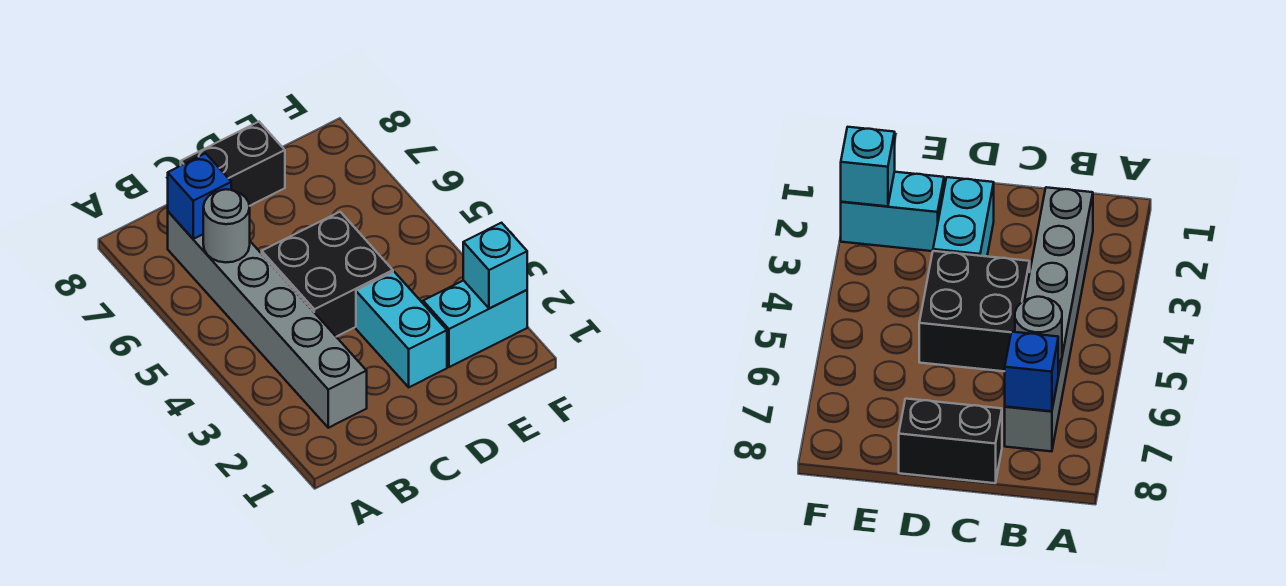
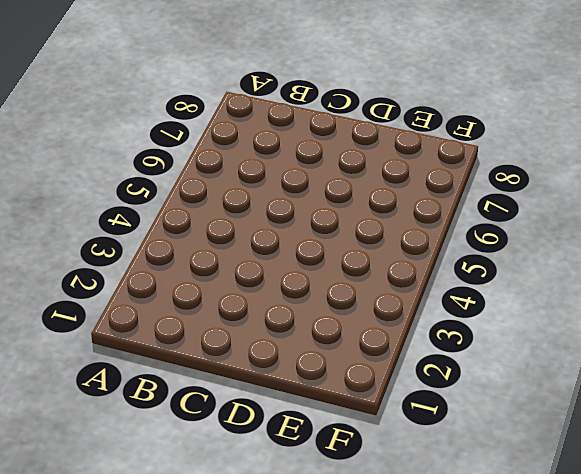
none -> grey brick B2:B7 level 1
none -> black brick C4:D5 level 1

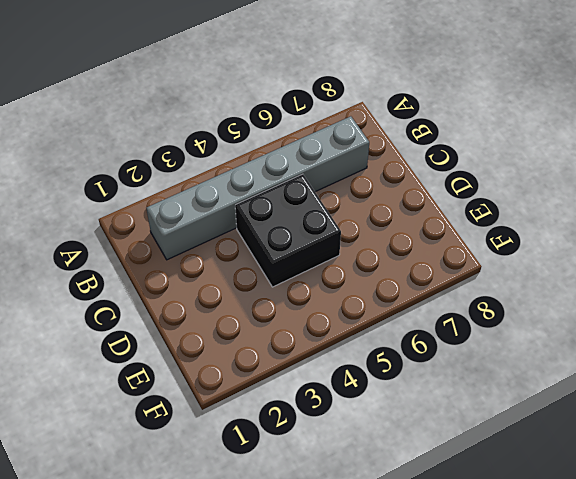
none -> black brick C8:D8 level 1
none -> cyan brick D2:D3 level 1

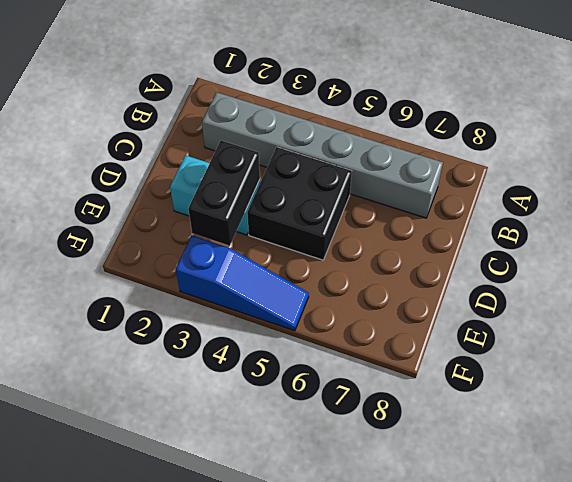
black brick D3:E3 level 2 -> black brick C8:D8 level 1
blue slope F3:F5 level 1 top 3 -> none
none -> cyan brick E2:F2 level 1
none -> grey round brick B6 level 2

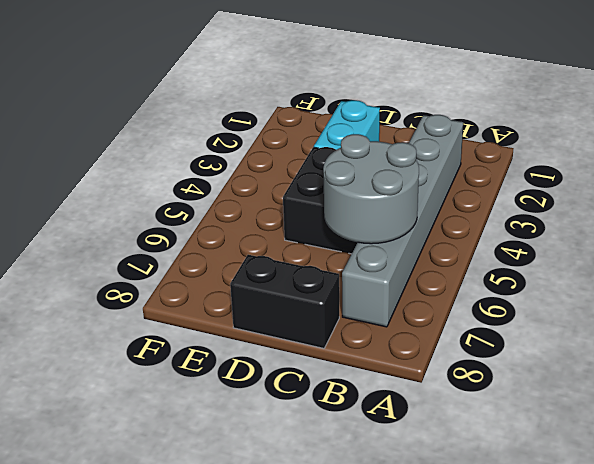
grey round brick B5:C6 level 2 -> grey round brick B6 level 2
none -> cyan brick E2:F2 level 1
none -> blue brick B7 level 2

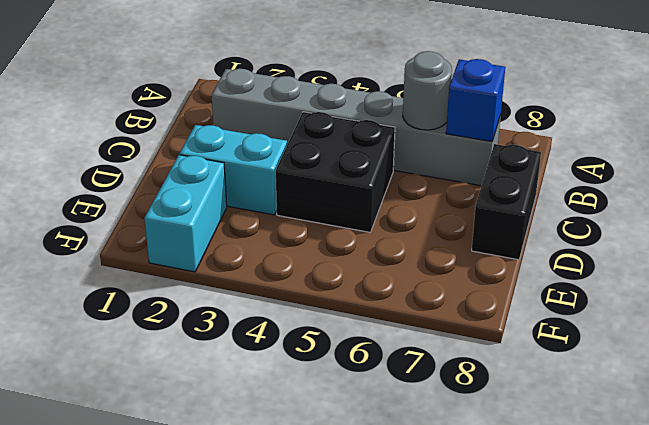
none -> cyan brick F2 level 2

